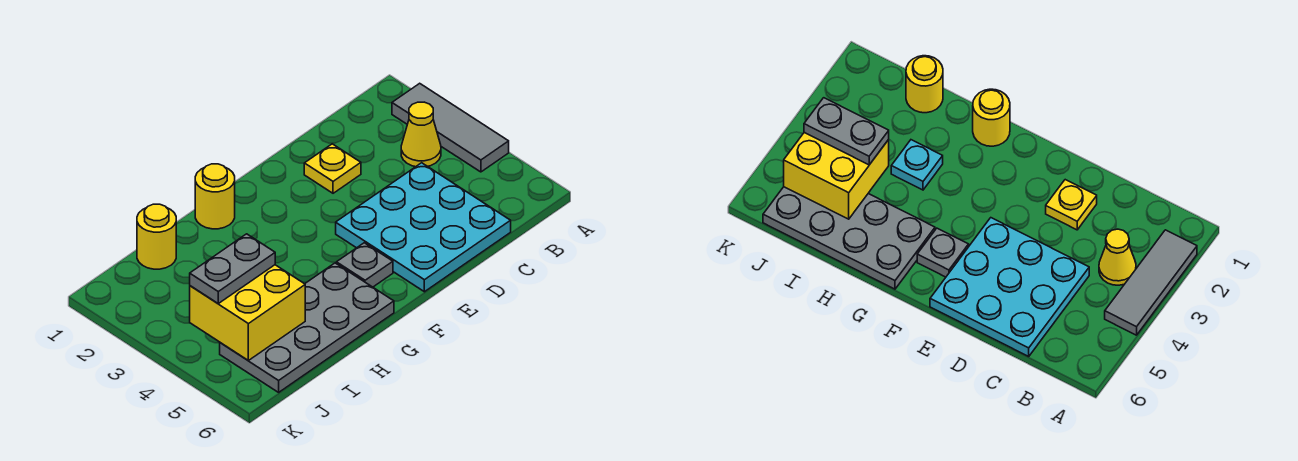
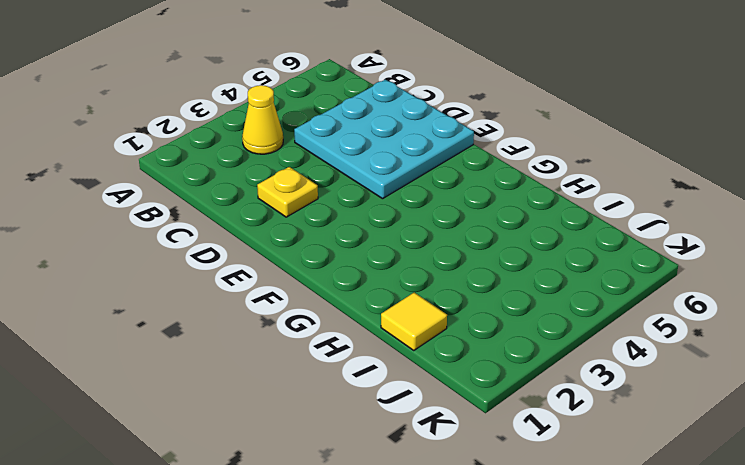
yellow tile I1 level 1 -> yellow round brick I1 level 1
none -> grey tile A2:A4 level 1
none -> grey plate F5 level 1

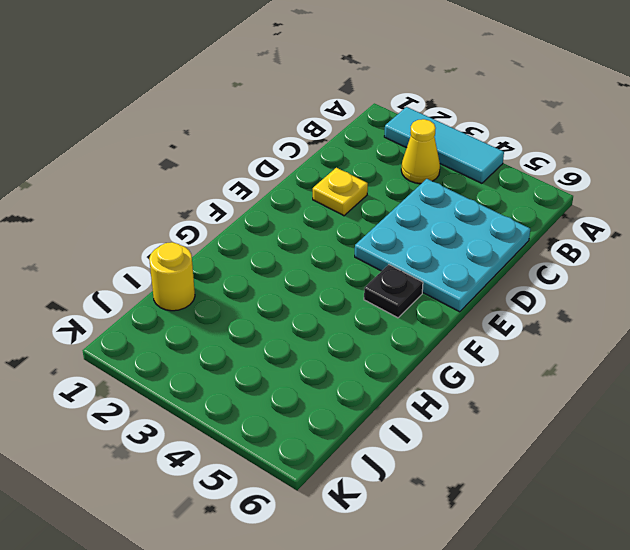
cyan tile A2:A4 level 1 -> grey tile A2:A4 level 1
black plate F5 level 1 -> grey plate F5 level 1
none -> yellow round brick G1 level 1
none -> grey plate G5:J6 level 1

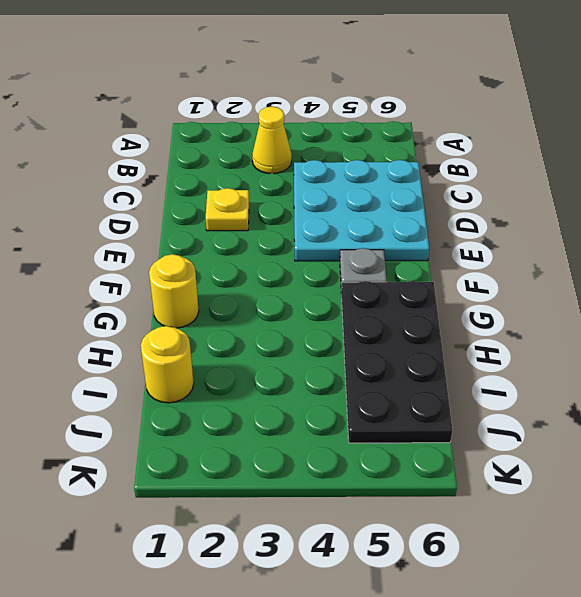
black plate G5:J6 level 1 -> grey plate G5:J6 level 1
none -> grey tile A2:A4 level 1
none -> cyan plate H3 level 1

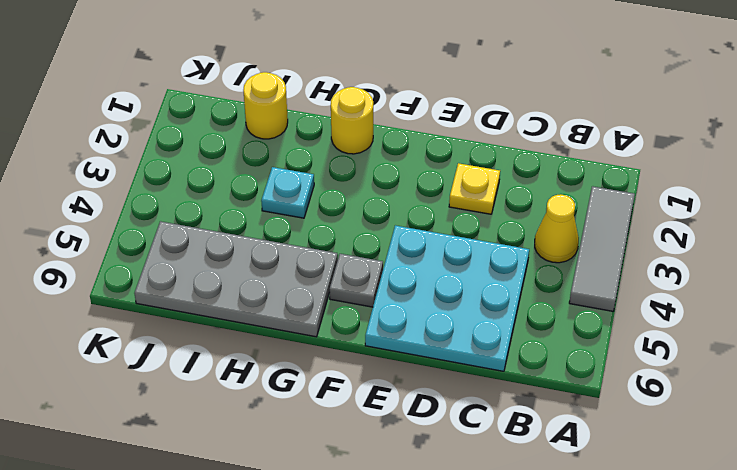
none -> yellow brick I4:J5 level 2
none -> grey plate I4:J4 level 3

